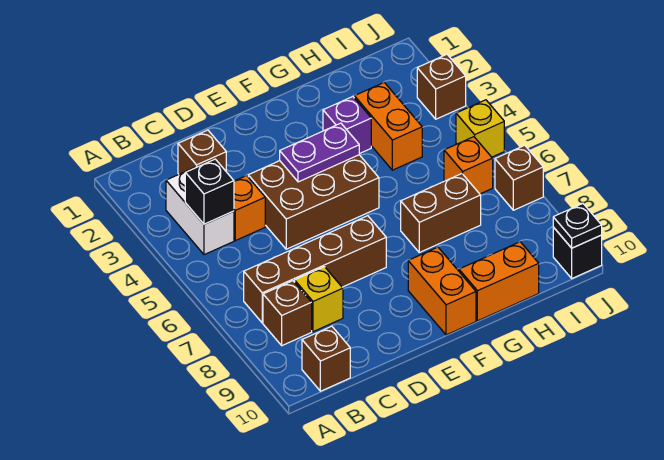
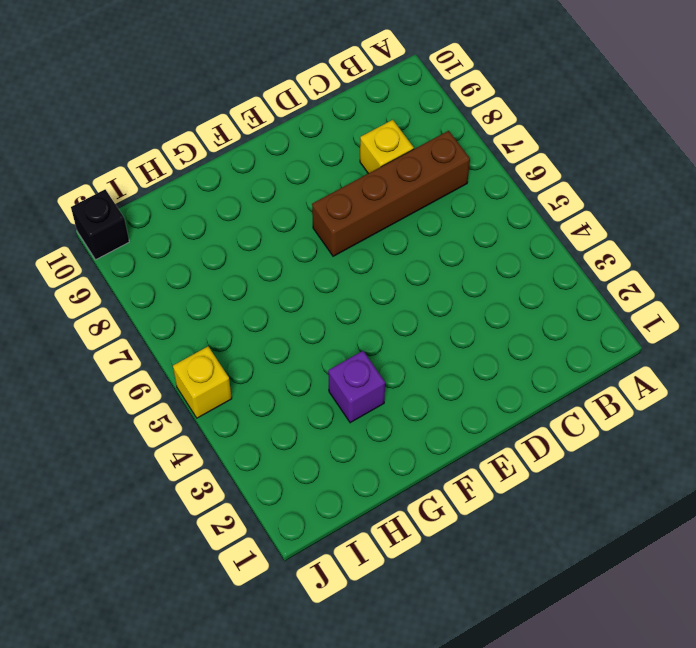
none -> white brick B3:B4 level 1
none -> brown brick B8 level 1
none -> brown brick B10 level 1

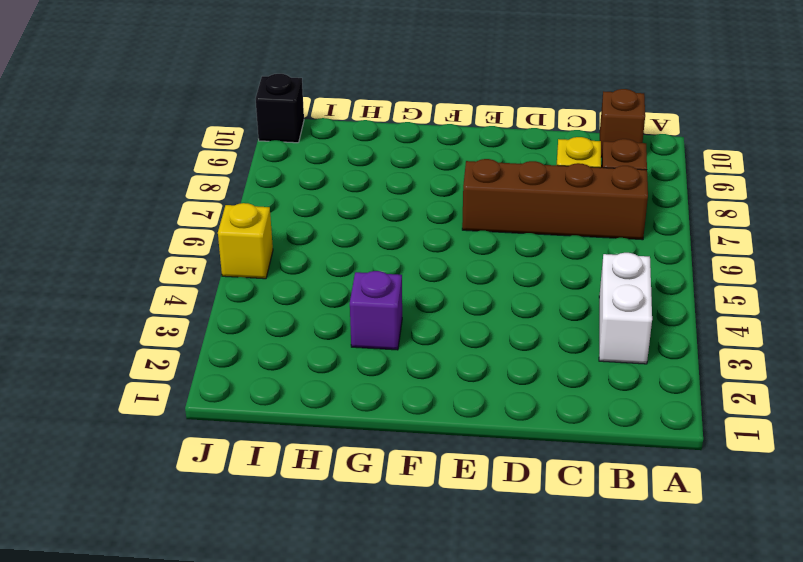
none -> brown brick C2 level 1
none -> orange brick C4 level 1
none -> brown brick D4:F5 level 1

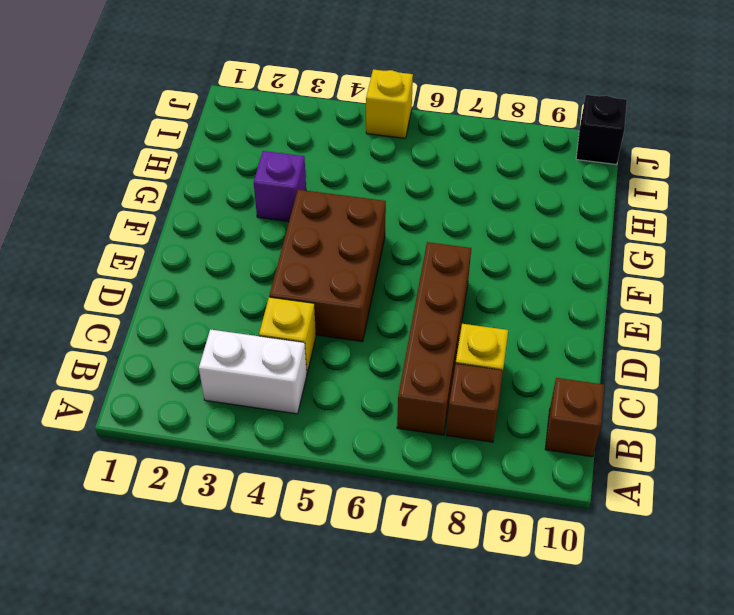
yellow brick C4 level 1 -> orange brick C4 level 1
none -> brown brick C2 level 1
none -> orange brick F9:F10 level 1
none -> brown brick G7:H7 level 1

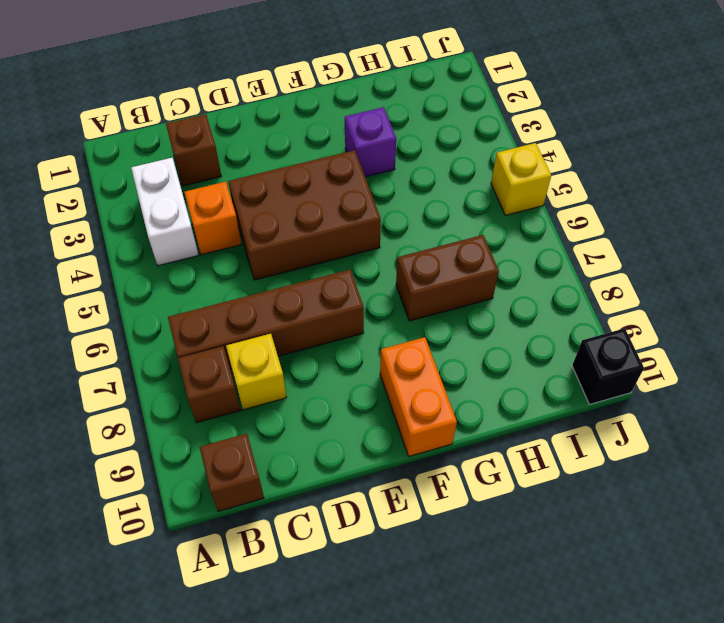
none -> orange brick G10:H10 level 1
none -> orange brick H3:H4 level 1
none -> orange brick I6 level 1

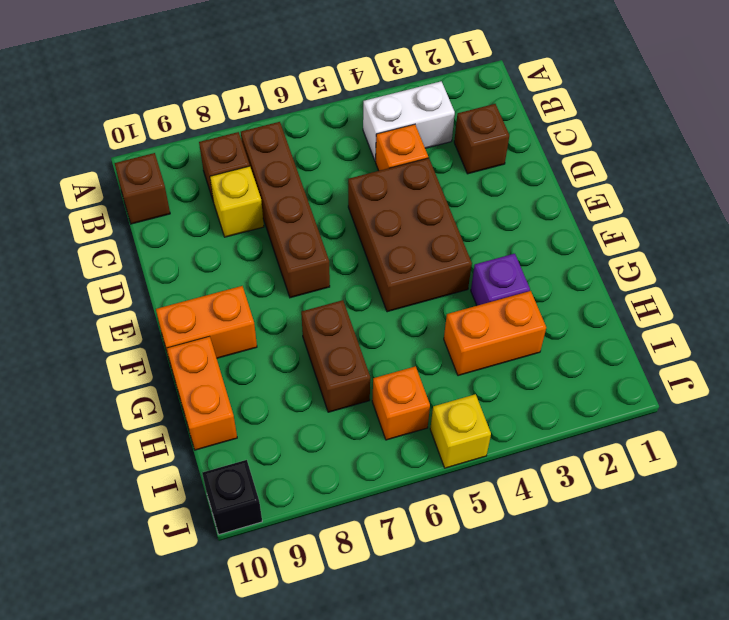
none -> brown brick J3 level 1
none -> brown brick J7 level 1
none -> black brick B4 level 2

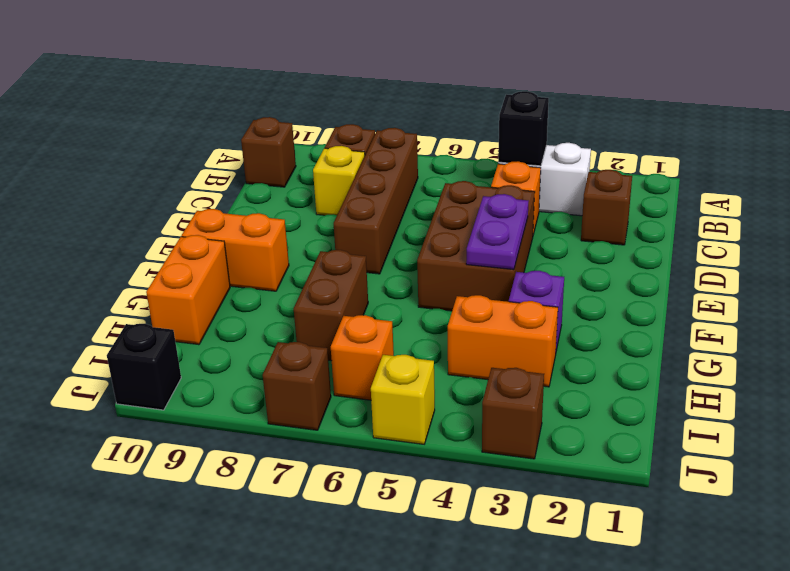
none -> black plate J10 level 2

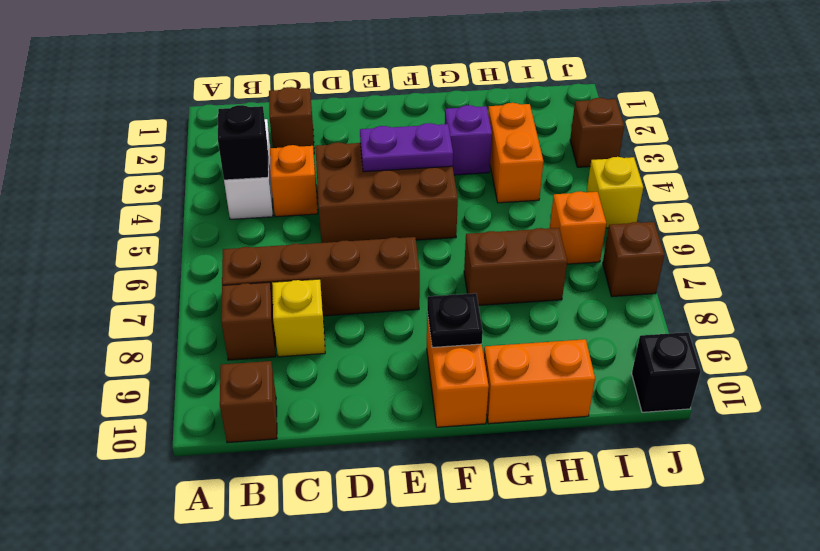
black plate F9 level 2 -> black plate J10 level 2

